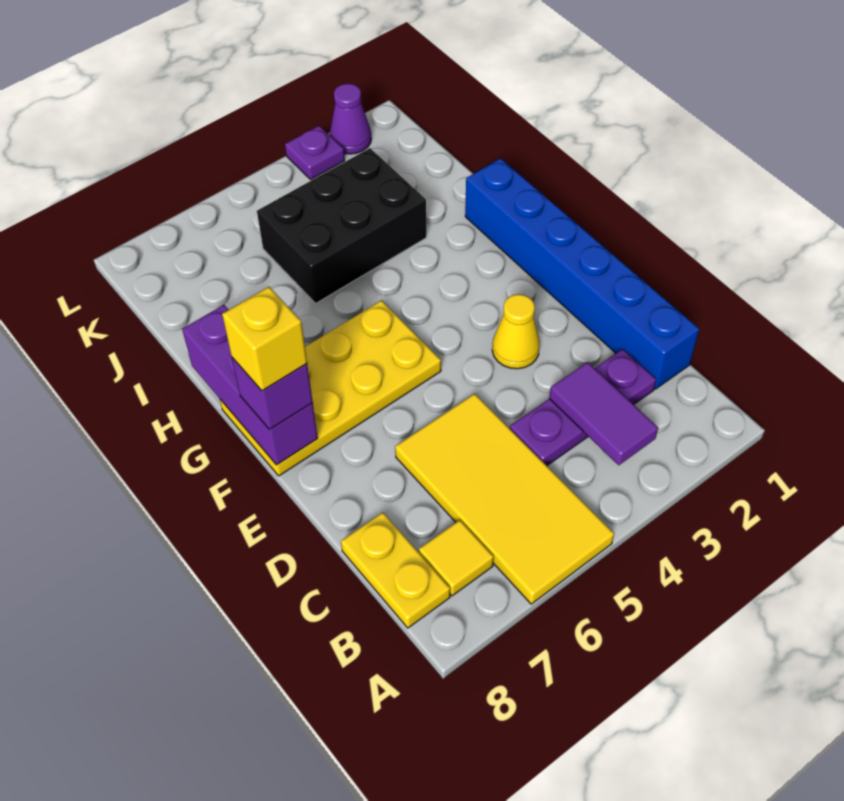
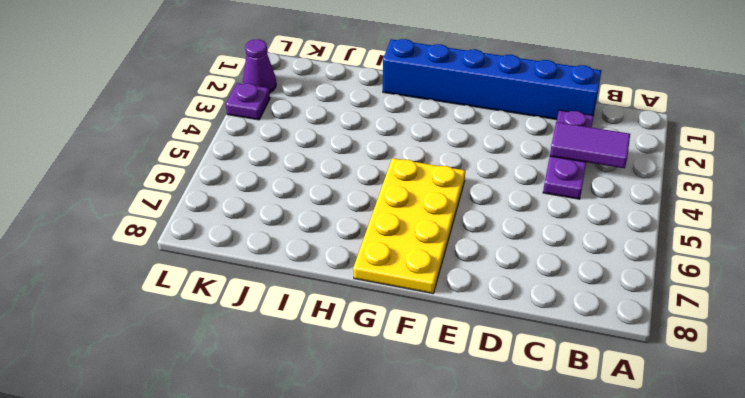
none -> yellow tile A5:D6 level 1
none -> yellow tile B7 level 1
none -> yellow plate B8:C8 level 1

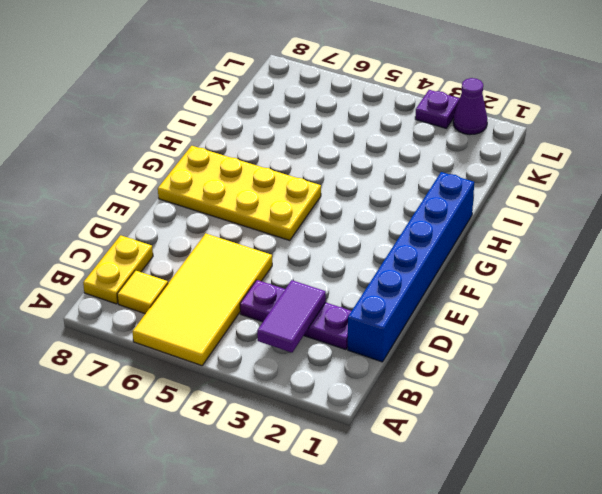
none -> yellow cone E3 level 1
none -> black brick I3:J5 level 1
none -> purple brick F8:H8 level 2

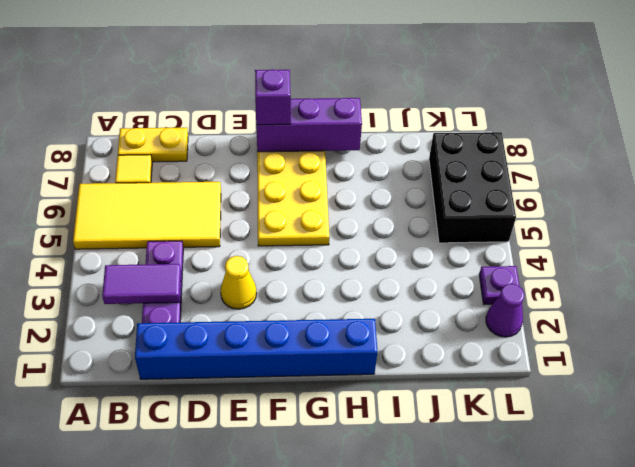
black brick K5:L7 level 1 -> black brick I3:J5 level 1
none -> yellow brick F8 level 4

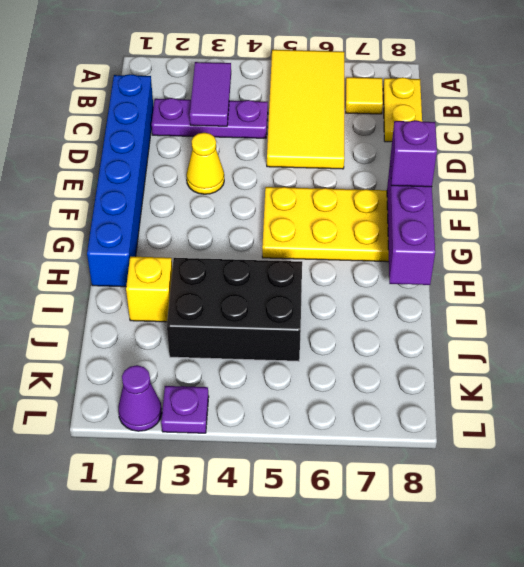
yellow brick I2 level 1 -> yellow brick F8 level 4

